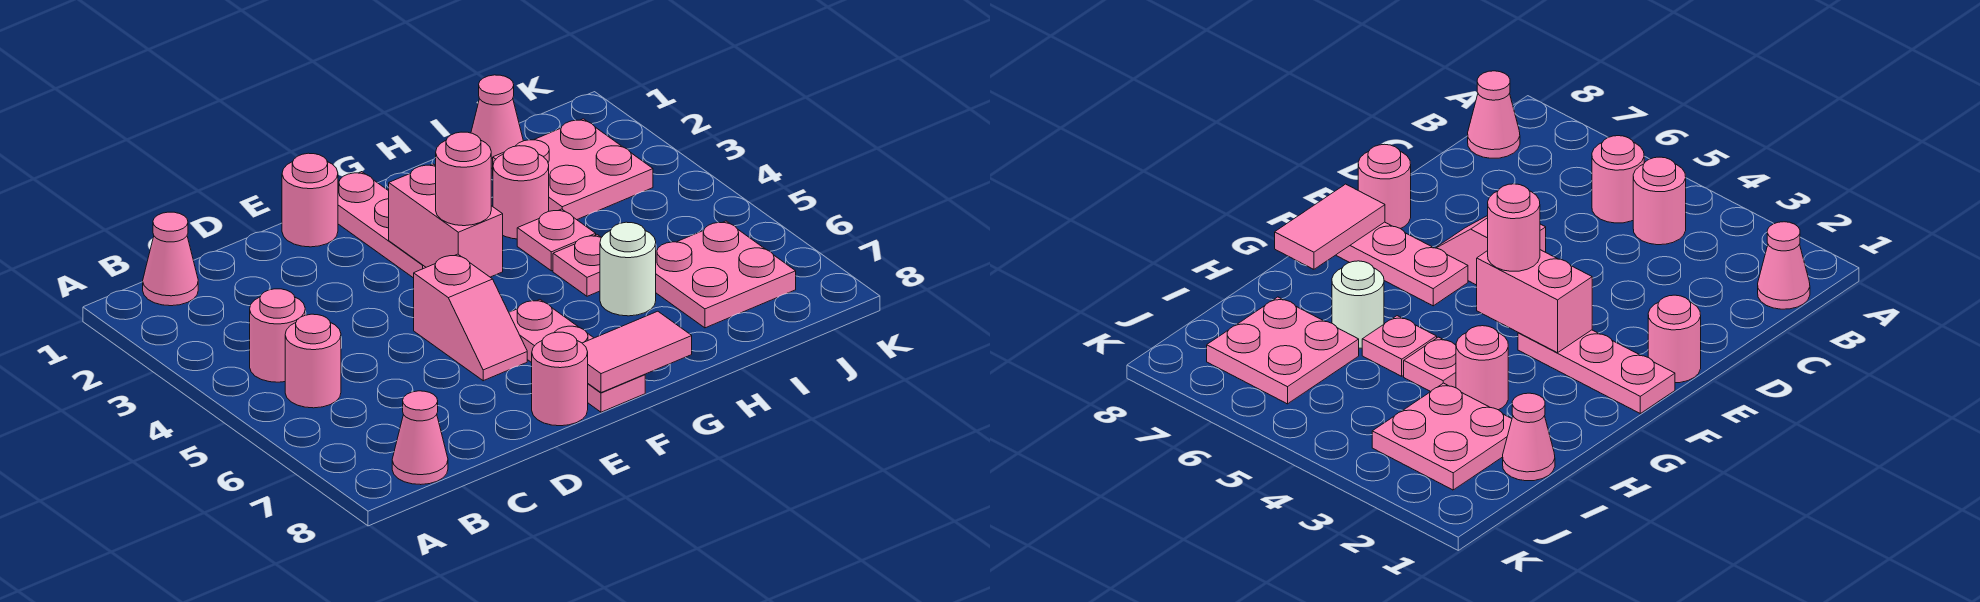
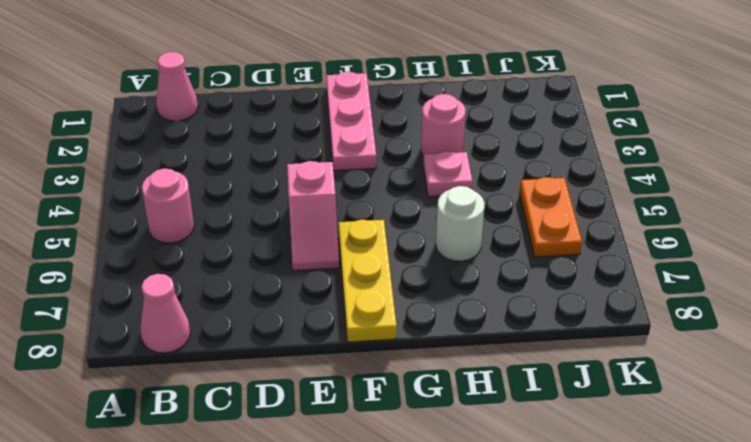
yellow plate F6:F8 level 1 -> pink plate F6:F8 level 1
orange plate J5:J6 level 1 -> pink plate I6:J7 level 1
none -> pink round brick B4 level 1
none -> pink round brick E1 level 1
none -> pink round brick E8 level 1

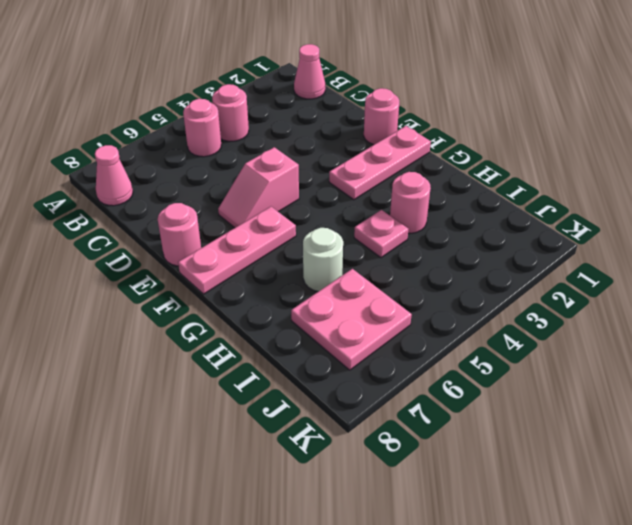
none -> pink plate H5 level 1
none -> pink cone I1 level 1
none -> pink plate I2:J3 level 1

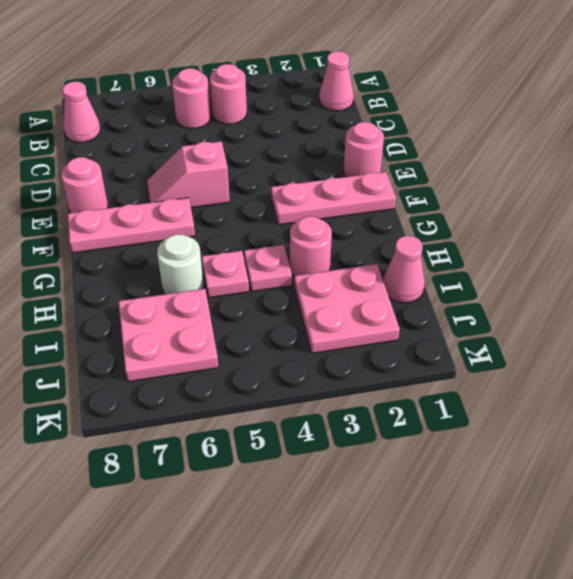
none -> pink brick F3:F4 level 2
none -> pink tile F8:G8 level 2
none -> pink round brick F4 level 3

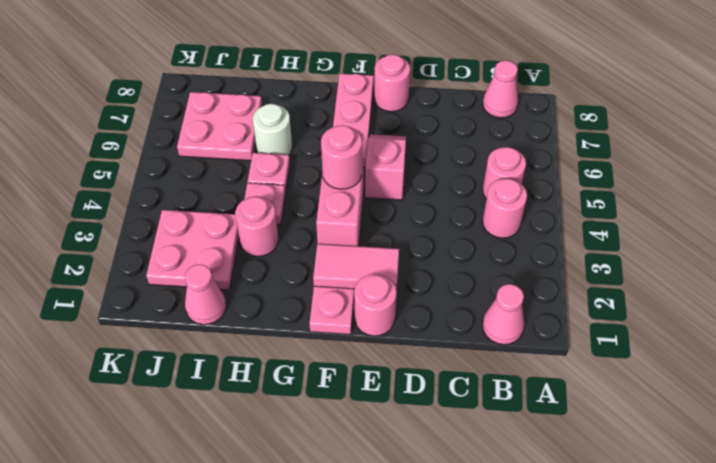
pink tile E2:F2 level 2 -> pink tile F8:G8 level 2

